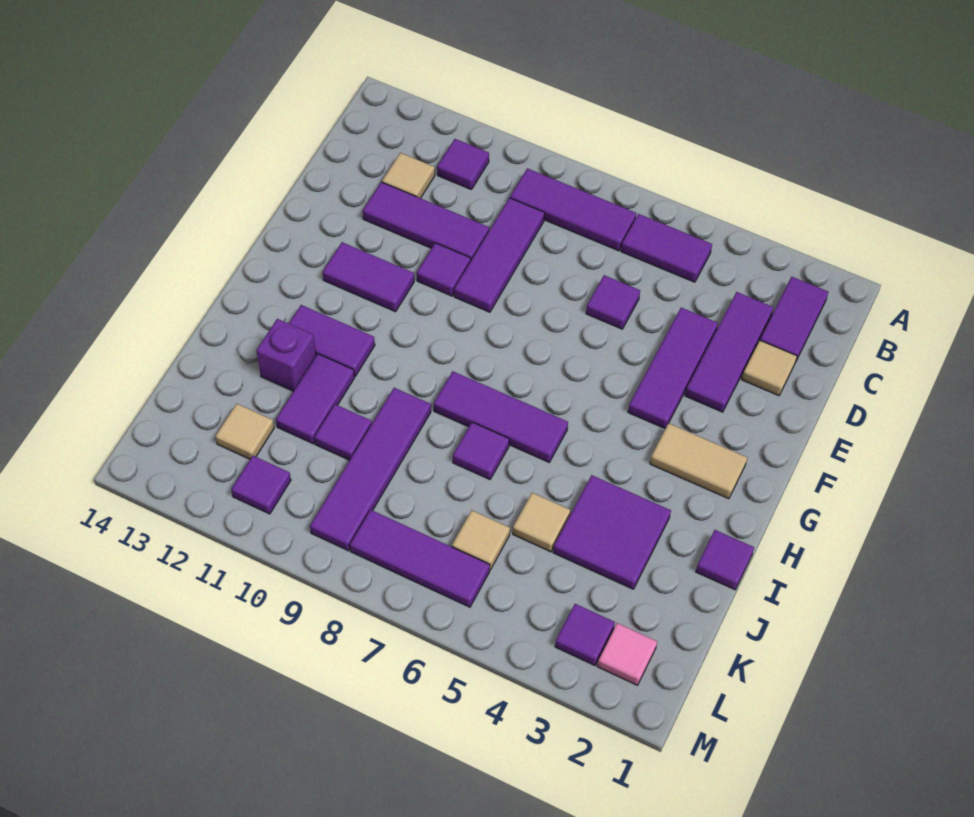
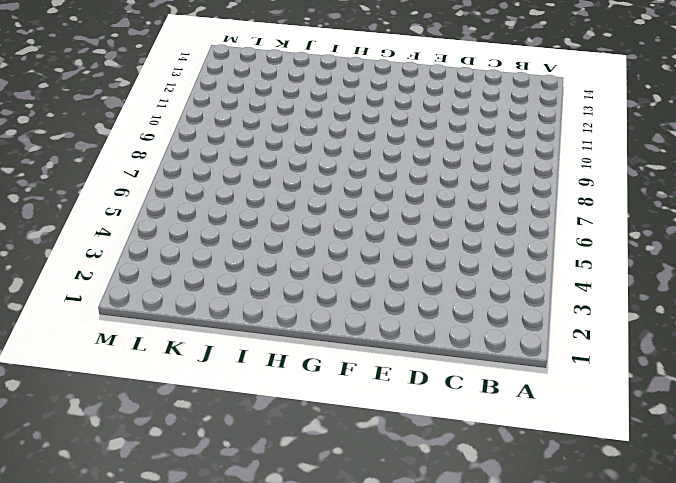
none -> purple tile B2:C2 level 1
none -> purple tile B5:B6 level 1
none -> purple tile B7:B9 level 1
none -> purple tile B11 level 1

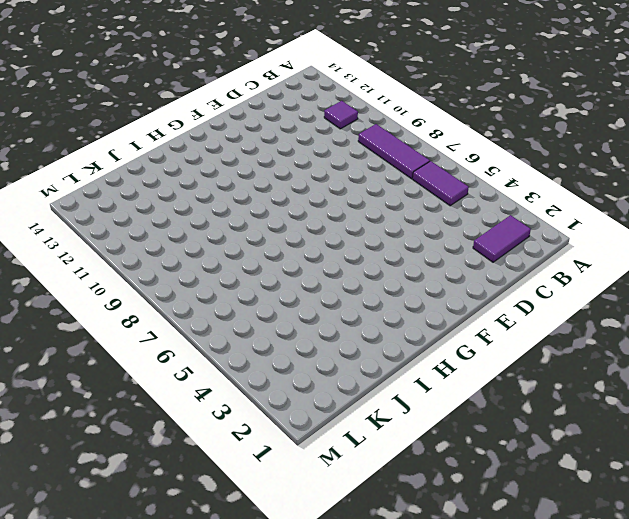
none -> purple tile C3:E3 level 1
none -> purple tile C9:E9 level 1
none -> tan tile C12 level 1
none -> tan tile D2 level 1

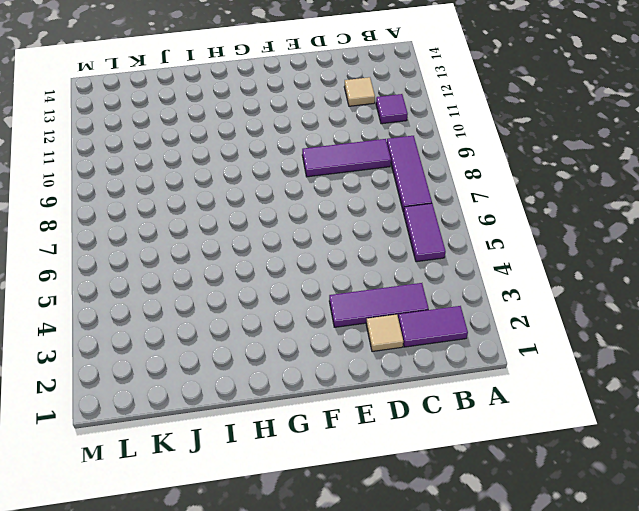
none -> purple tile D4:F4 level 1
none -> purple tile D6 level 1
none -> purple tile D10:D12 level 1
none -> purple tile E10 level 1

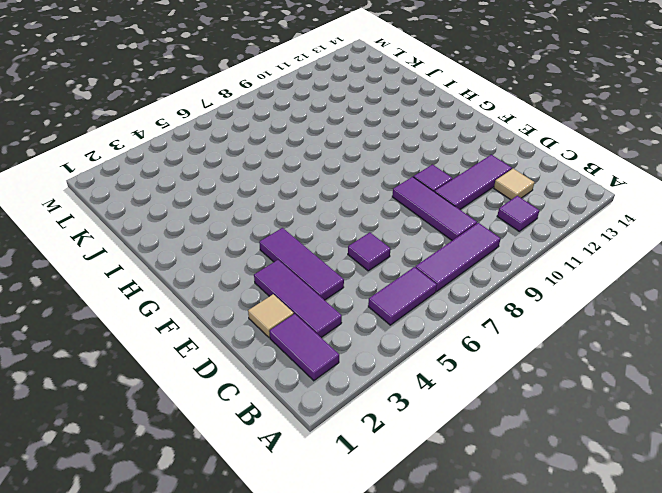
none -> purple tile F11:F12 level 1
none -> tan tile G2:G3 level 1
none -> purple tile H6:H8 level 1
none -> purple tile H11:H12 level 1

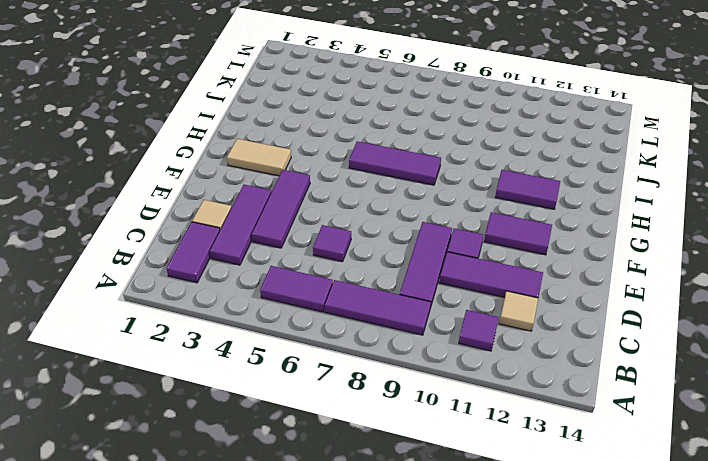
none -> purple tile I1 level 1
none -> purple tile I3:J4 level 1
none -> purple tile I7 level 1
none -> purple tile I9:L9 level 1

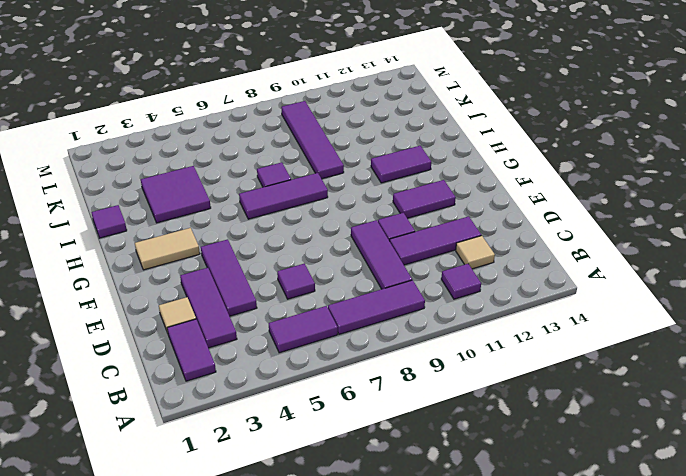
none -> purple tile I11:J11 level 1
none -> purple brick I12 level 1
none -> tan tile J5 level 1
none -> purple tile J10 level 1

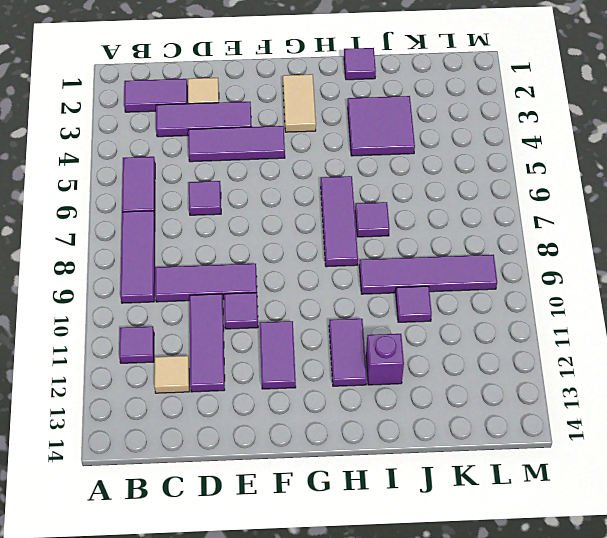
none -> purple tile I11:J11 level 1
none -> tan tile J5 level 1
none -> tan tile K6 level 1
none -> tan tile K12 level 1

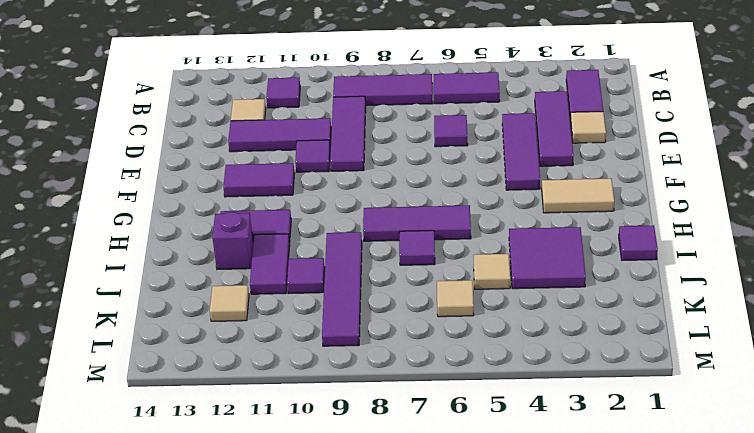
none -> pink tile L2 level 1
none -> purple tile L3 level 1
none -> purple tile L6:L8 level 1
none -> purple tile L11 level 1

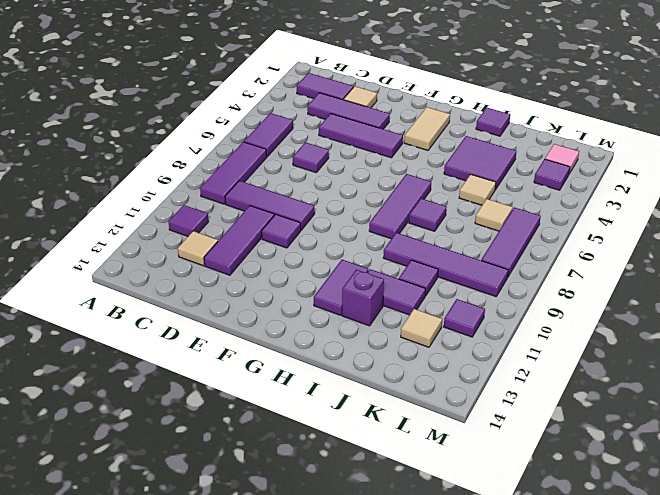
none -> purple tile F11:F12 level 1

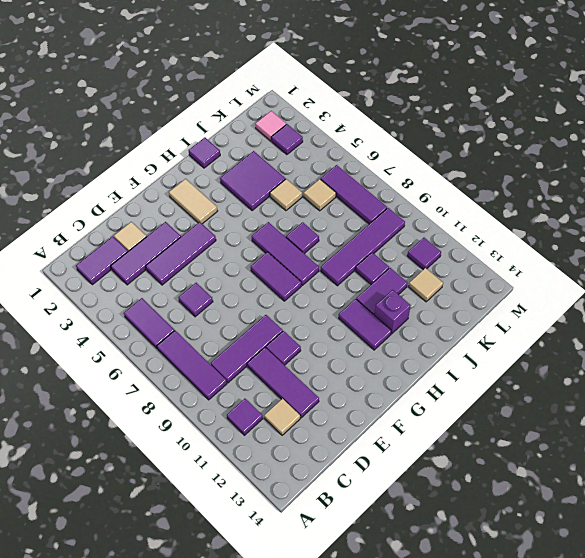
purple tile G7:G8 level 1 -> purple tile F11:F12 level 1

